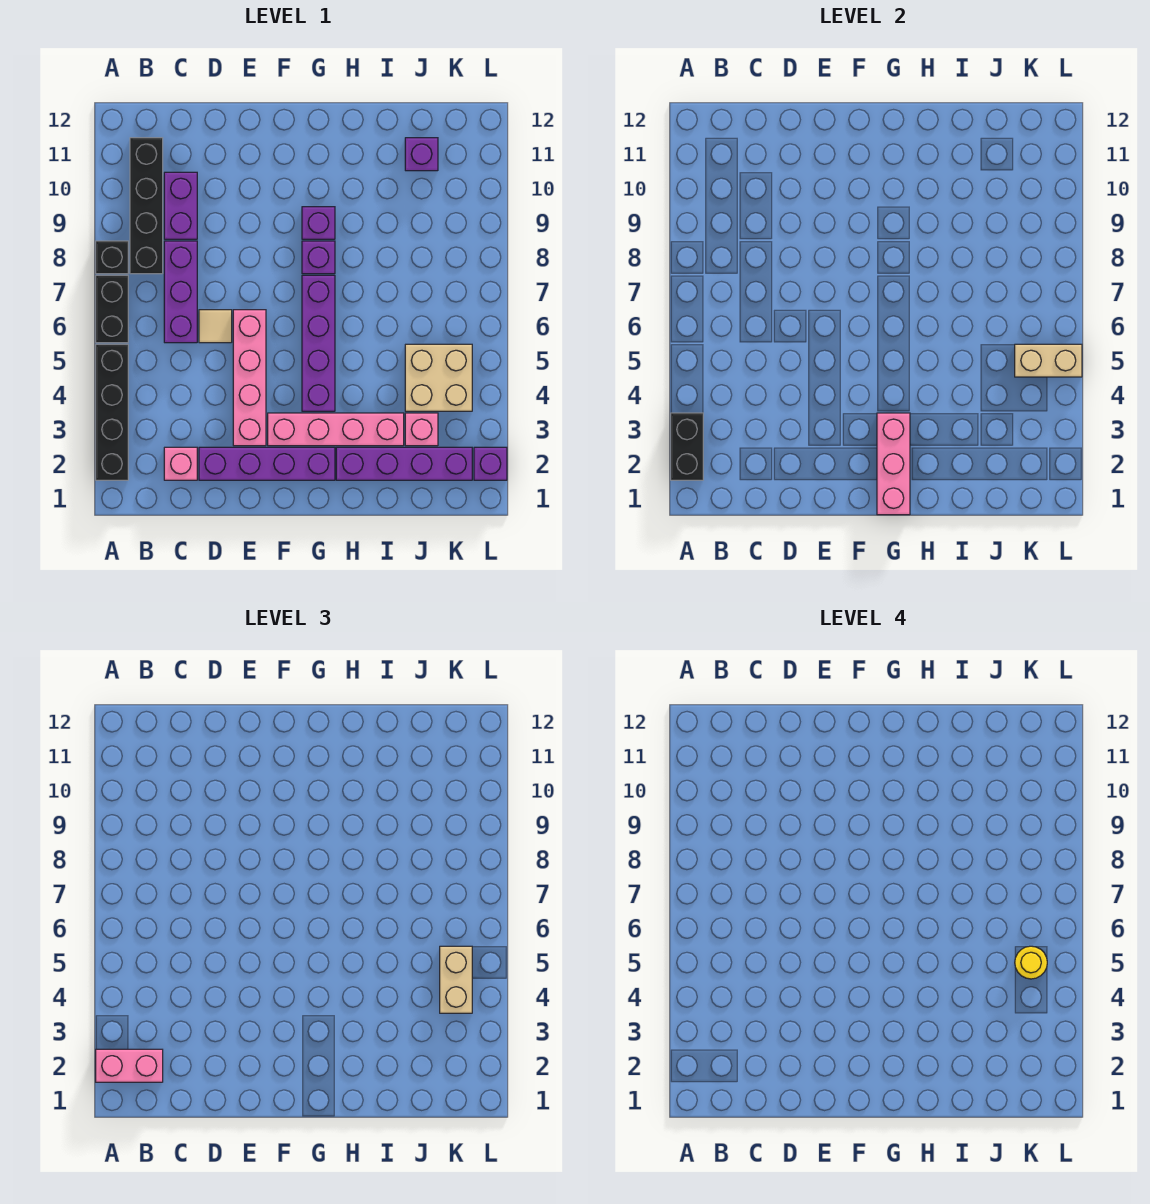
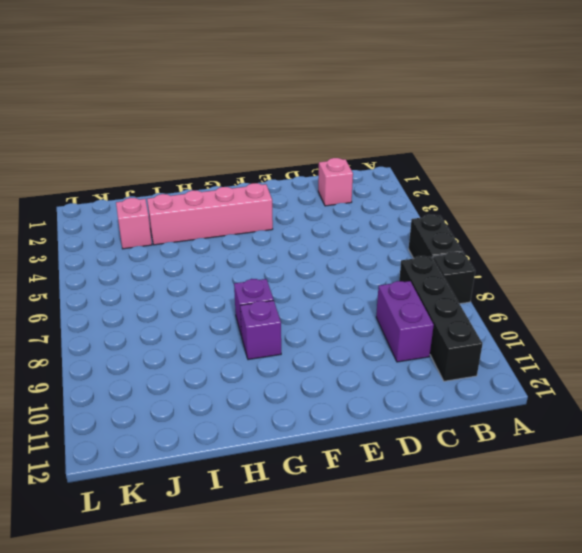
none -> black brick A2:A5 level 1
none -> purple brick C6:C8 level 1
none -> purple brick D2:G2 level 1

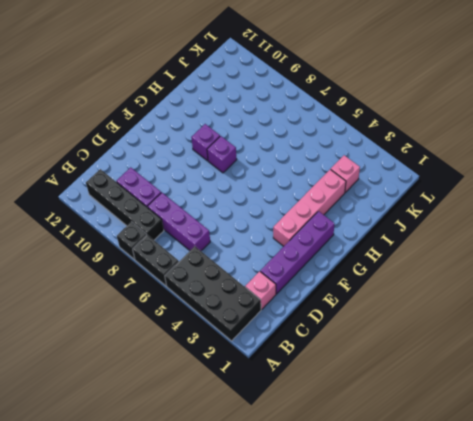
black brick A2:B5 level 1 -> black brick A2:A5 level 1
none -> tan tile D6 level 1
none -> pink brick E3:E6 level 1
none -> purple brick G4:G7 level 1

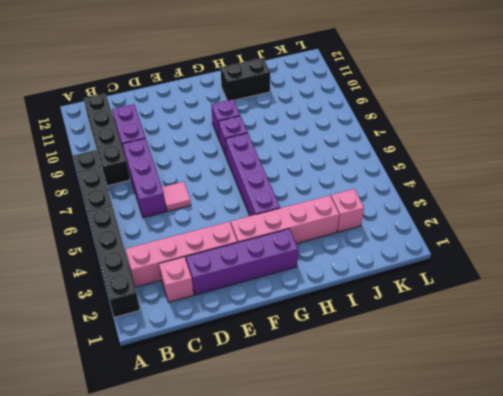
pink brick B3:E3 level 1 -> pink brick E3:E6 level 1
pink tile D6 level 1 -> tan tile D6 level 1
black brick H11:I11 level 1 -> black brick A2:A3 level 2
none -> purple brick H2:K2 level 1
none -> tan brick J4:K5 level 1
none -> purple brick J11 level 1

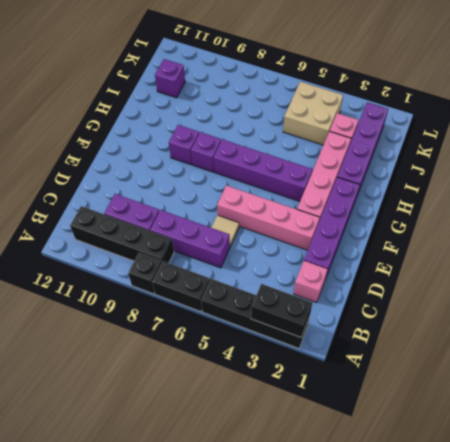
none -> purple brick L2 level 1
none -> pink brick G1:G3 level 2
none -> tan brick K5:L5 level 2

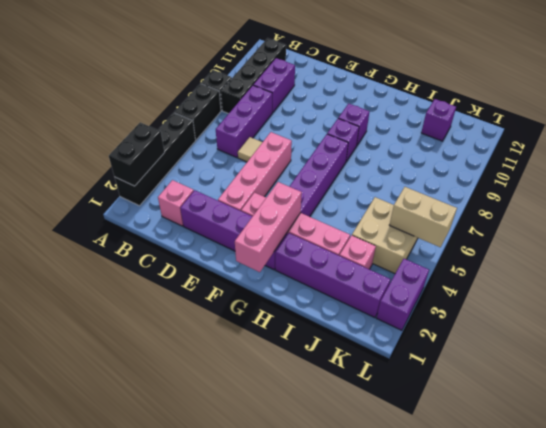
purple brick L2:L3 level 1 -> purple brick L2 level 1
none -> pink brick A2:B2 level 3
none -> tan brick K4:K5 level 3
none -> yellow round brick K5 level 4

